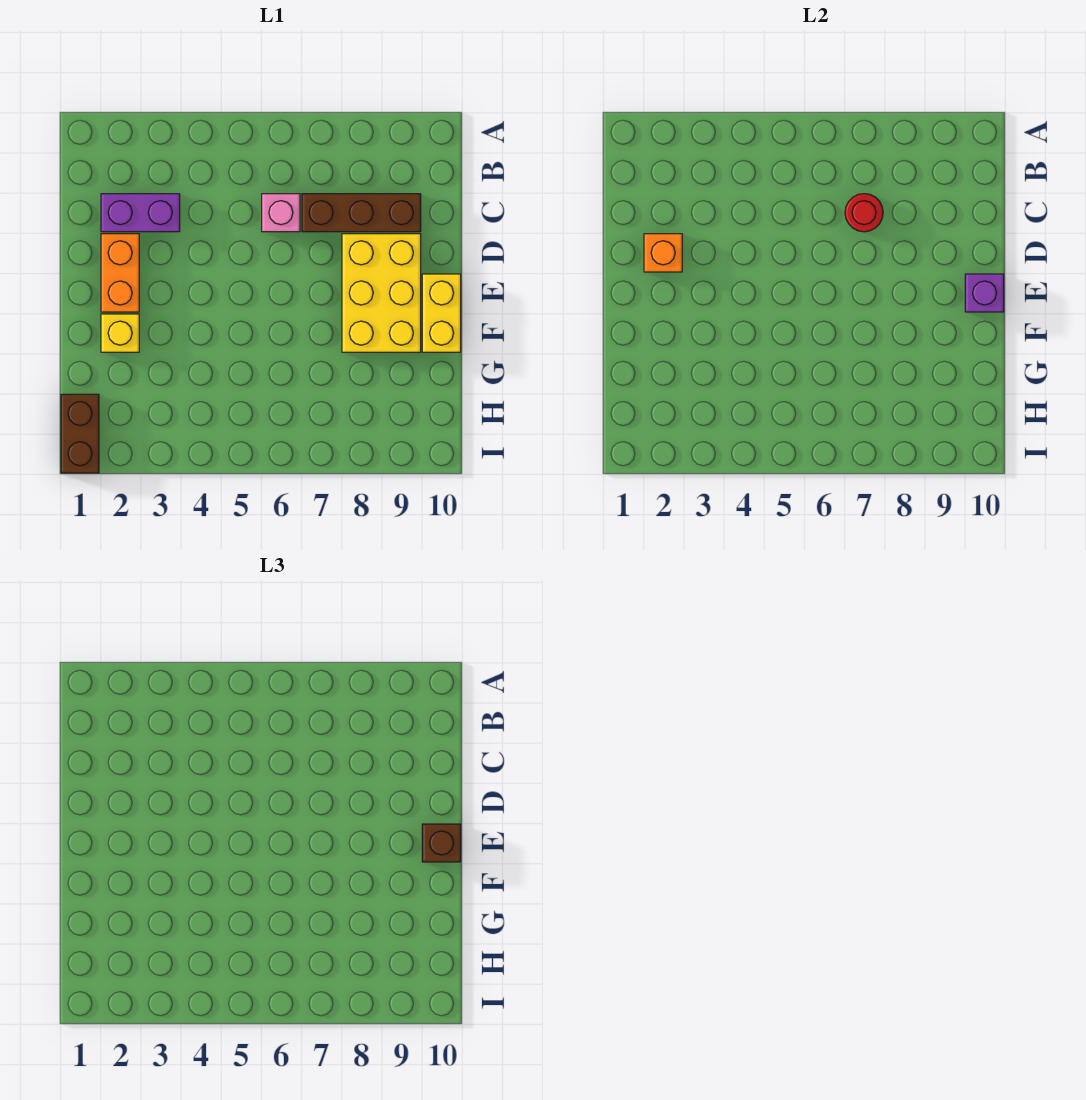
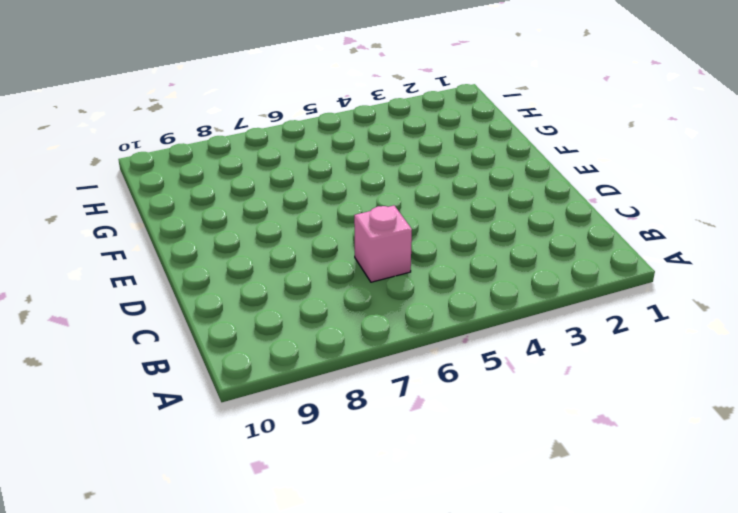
none -> purple brick C2:C3 level 1
none -> brown brick C7:C9 level 1
none -> orange brick D2:E2 level 1

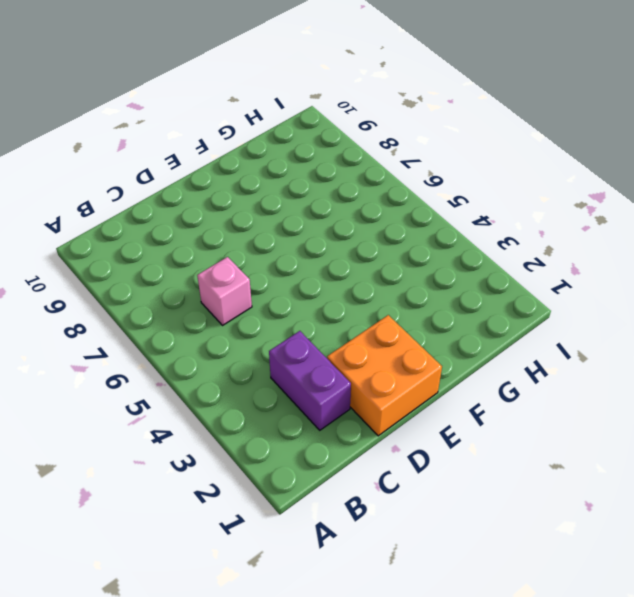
orange brick D1:E2 level 1 -> orange brick D2:E2 level 1
none -> brown brick C7:C9 level 1
none -> yellow brick D8:F9 level 1
none -> yellow brick E10:F10 level 1

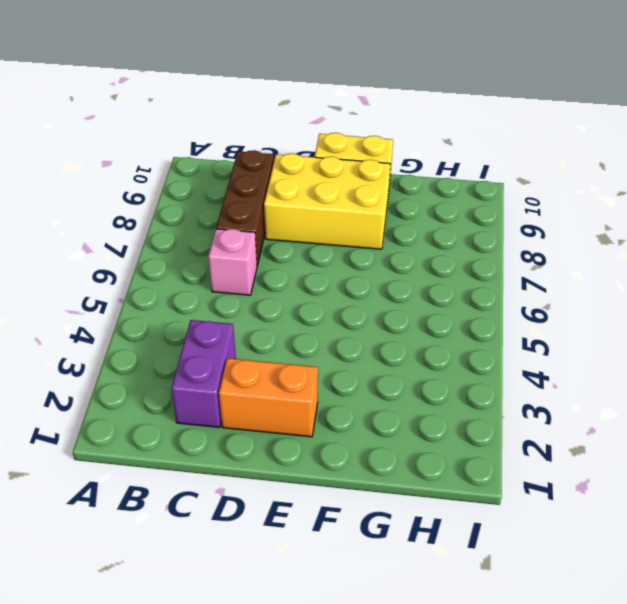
none -> yellow brick F2 level 1
none -> brown brick H1:I1 level 1
none -> red round brick C7 level 2

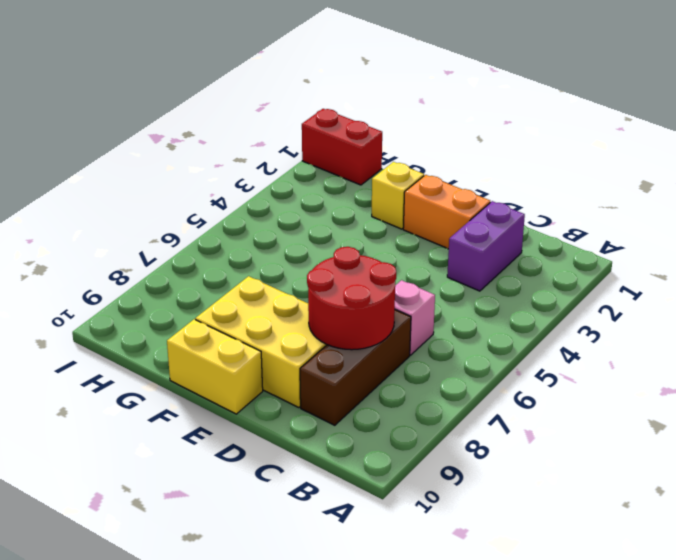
red round brick C7:D8 level 2 -> red round brick C7 level 2
red brick H1:I1 level 1 -> brown brick H1:I1 level 1
none -> orange brick D2 level 2
none -> purple brick E10 level 2
none -> brown brick E10 level 3

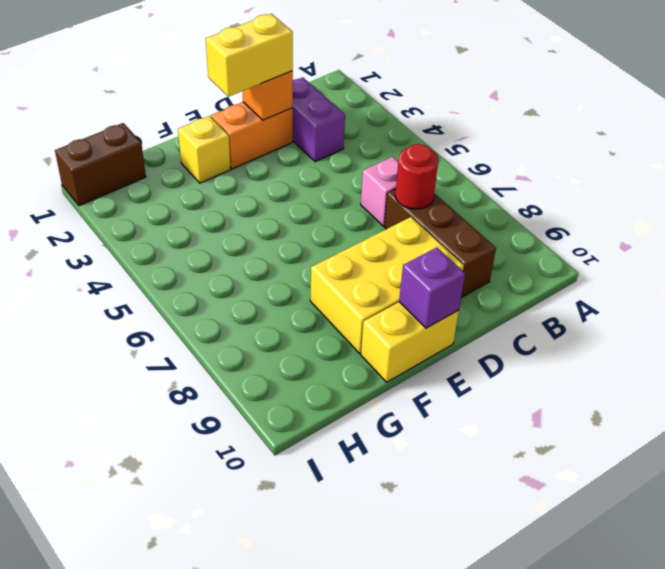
yellow brick D2:E2 level 3 -> none
none -> brown brick E10 level 3

